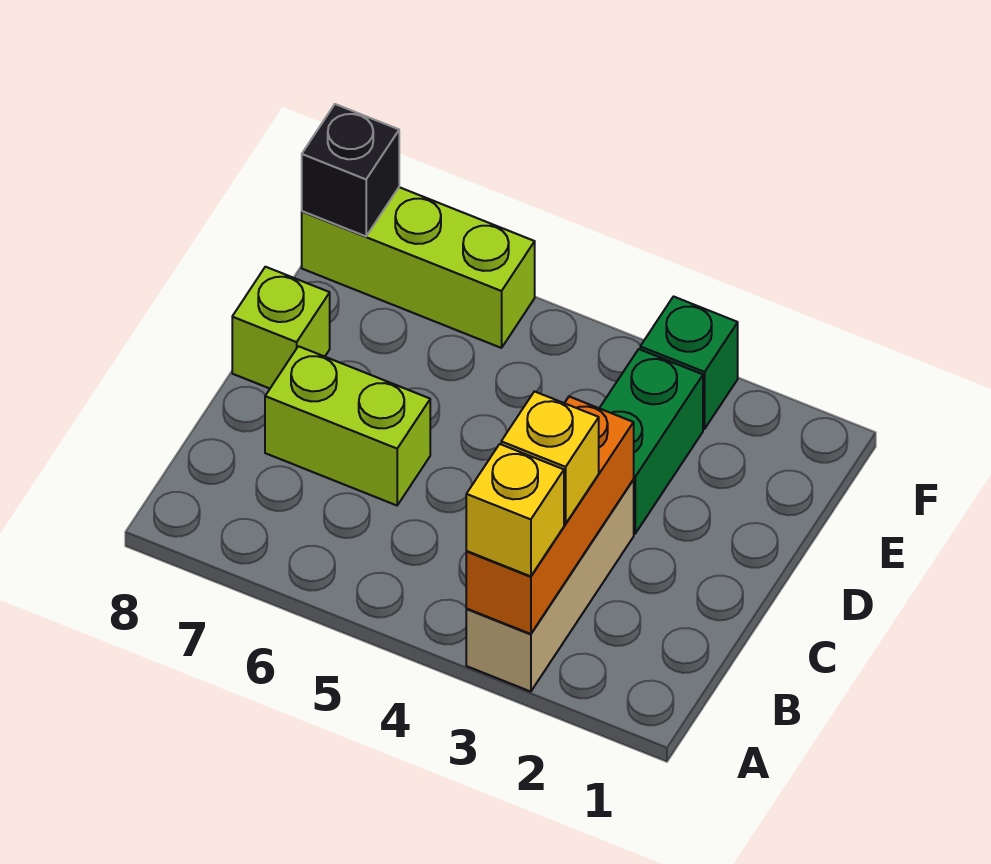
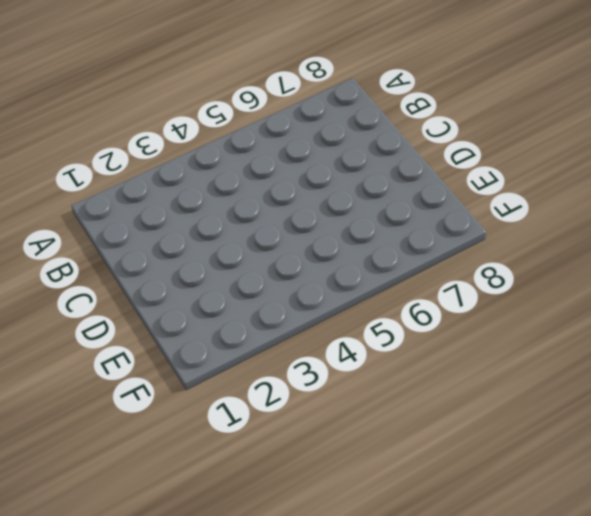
none -> tan brick A3:C3 level 1
none -> lime brick C6:C7 level 1

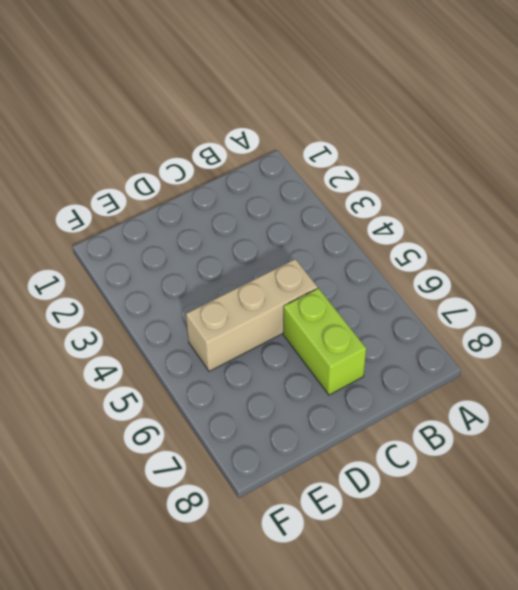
tan brick C5:E5 level 1 -> tan brick A3:C3 level 1
none -> green brick D3:E3 level 1
none -> lime brick D8 level 1

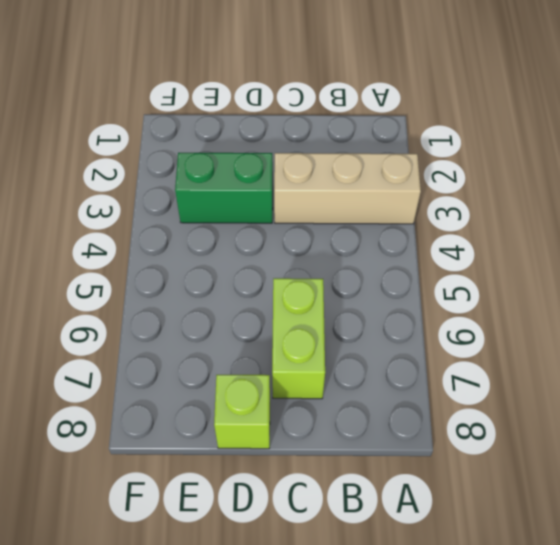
none -> green brick F3 level 1
none -> lime brick F6:F8 level 1

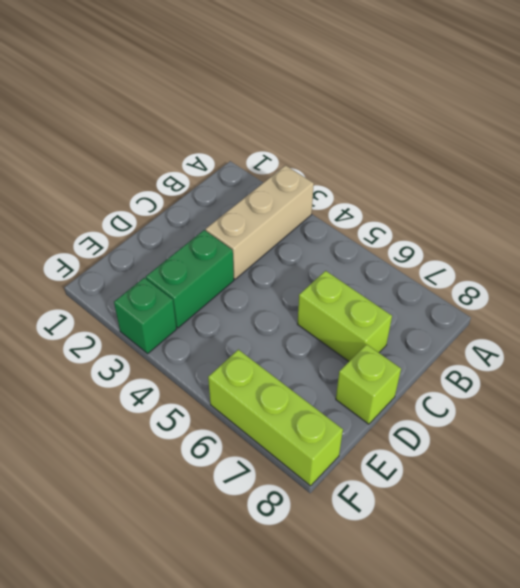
none -> orange brick A3:C3 level 2
none -> black brick F8 level 2

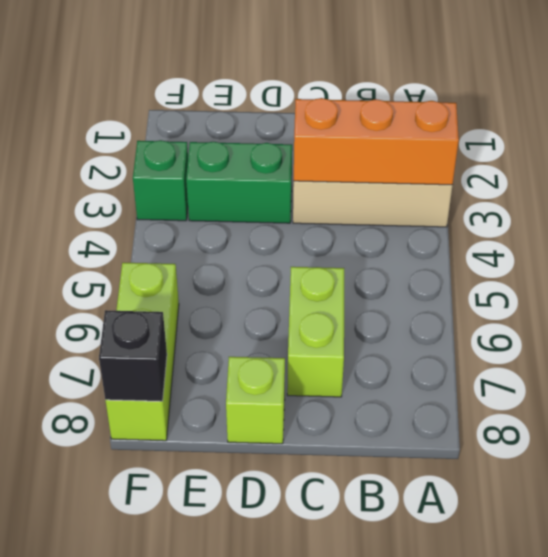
none -> yellow brick A3 level 3
none -> yellow brick B3 level 3

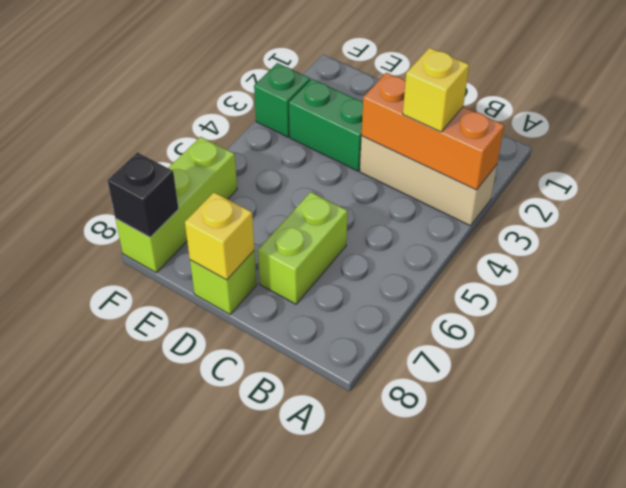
yellow brick D8 level 2 -> yellow brick A3 level 3

